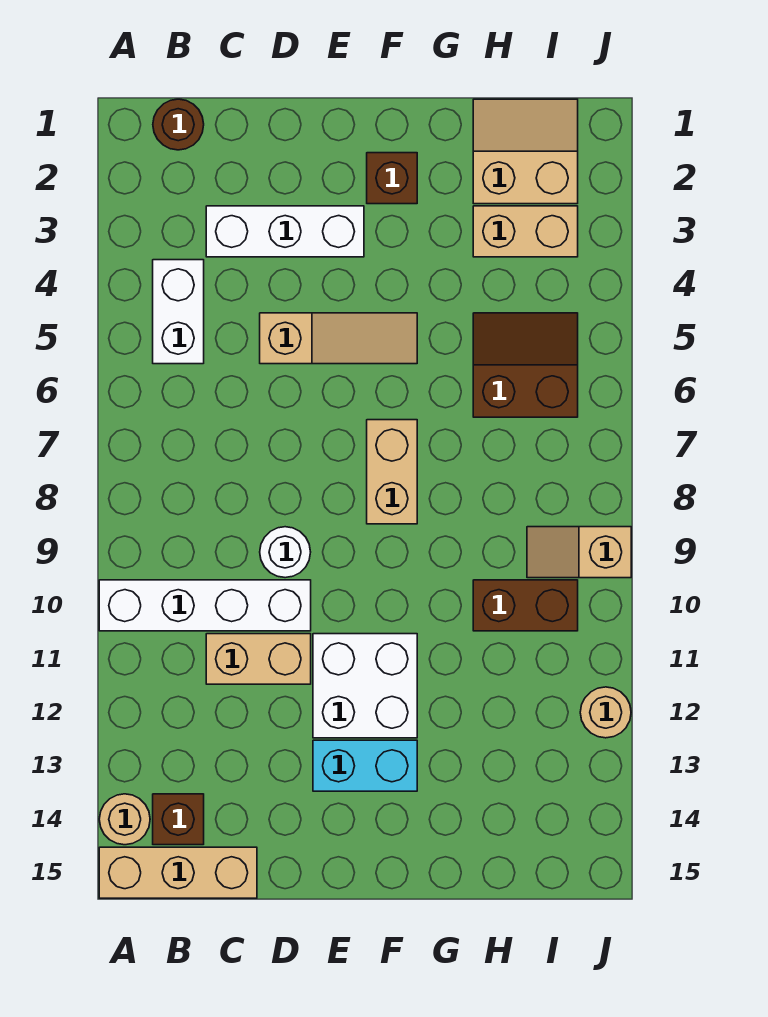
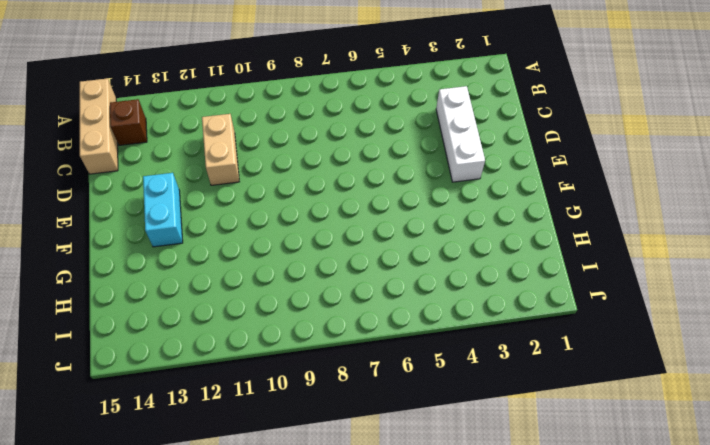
none -> white brick A10:D10 level 1
none -> tan round brick A14 level 1
none -> brown round brick B1 level 1

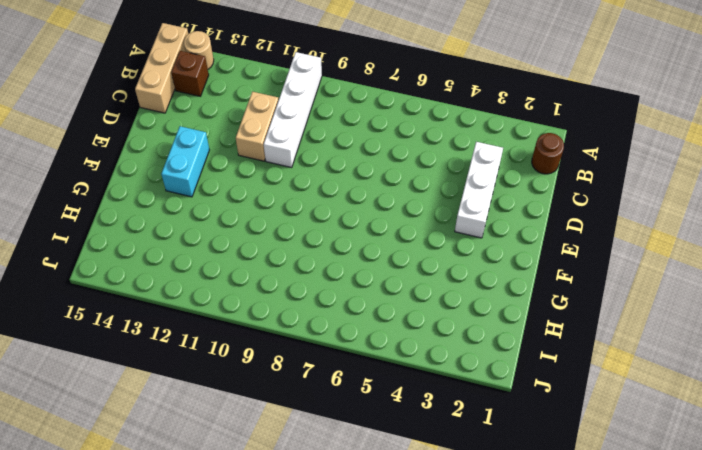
none -> white brick B4:B5 level 1
none -> tan slope D5:F5 level 1 top D
none -> white round brick D9 level 1

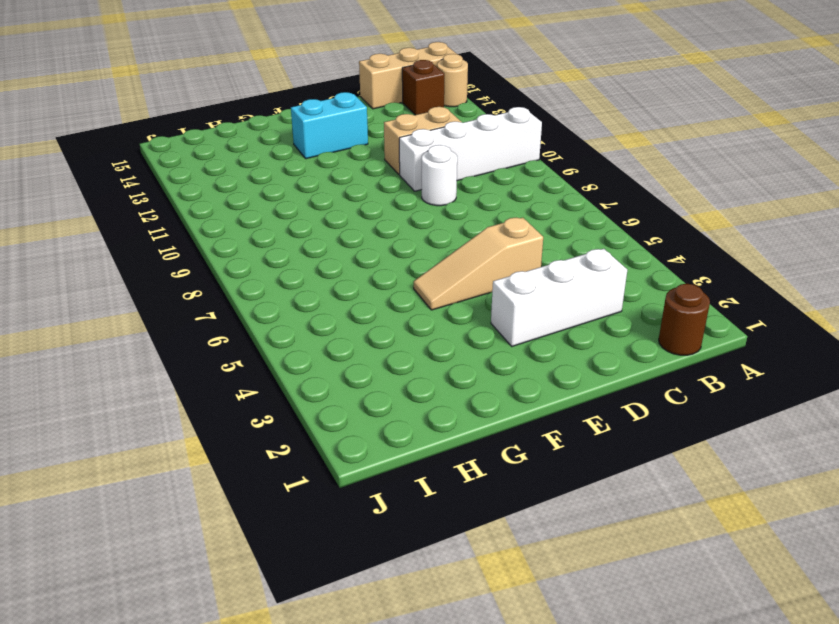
none -> white brick B4:B5 level 1
none -> white brick E11:F12 level 1
none -> brown brick F2 level 1

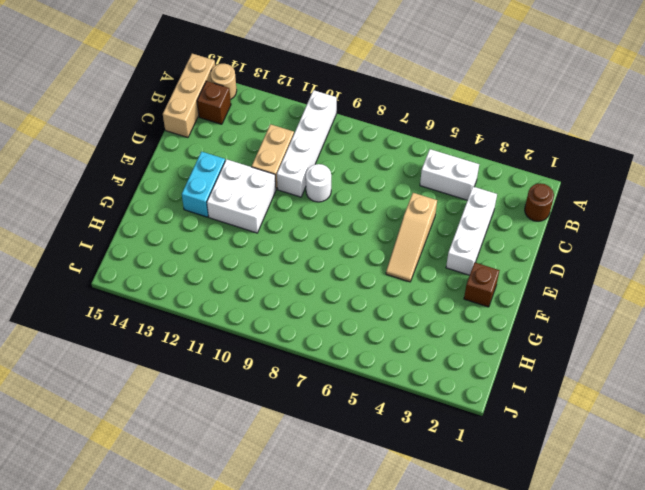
none -> tan brick F7:F8 level 1
none -> tan slope H1:I2 level 1 top 2
none -> tan brick H3:I3 level 1

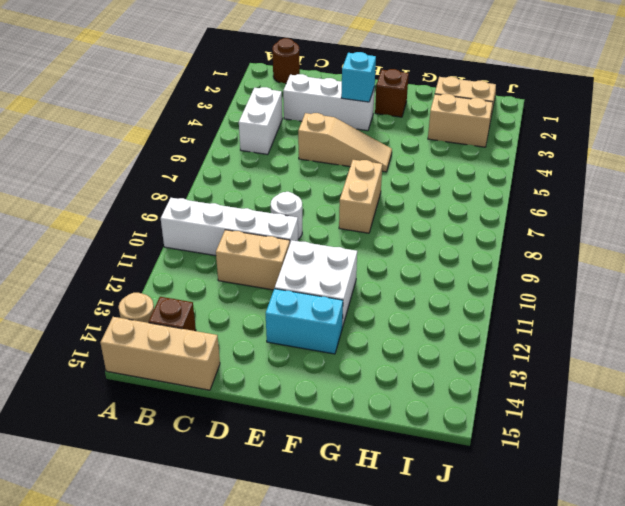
cyan brick E3 level 2 -> none
none -> brown slope H5:I6 level 1 top 6
none -> brown brick H10:I10 level 1
none -> tan slope I9:J9 level 1 top J

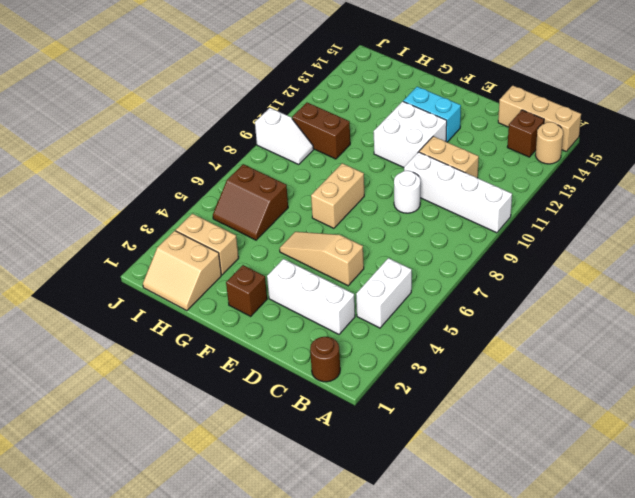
white slope I9:J9 level 1 top J -> tan slope I9:J9 level 1 top J
none -> tan round brick J12 level 1

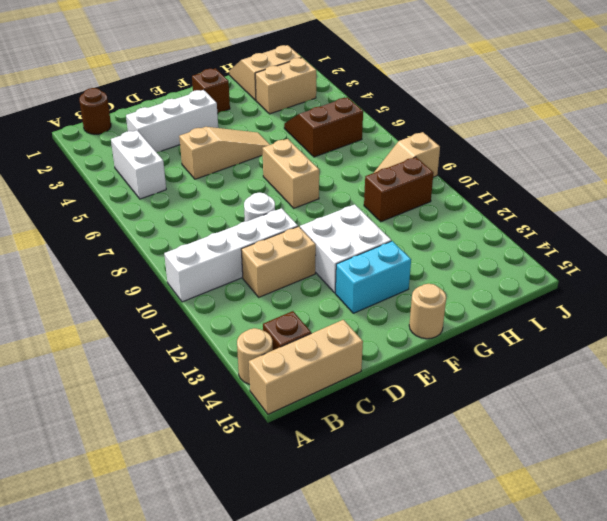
tan round brick F15 level 1 -> tan round brick J12 level 1

